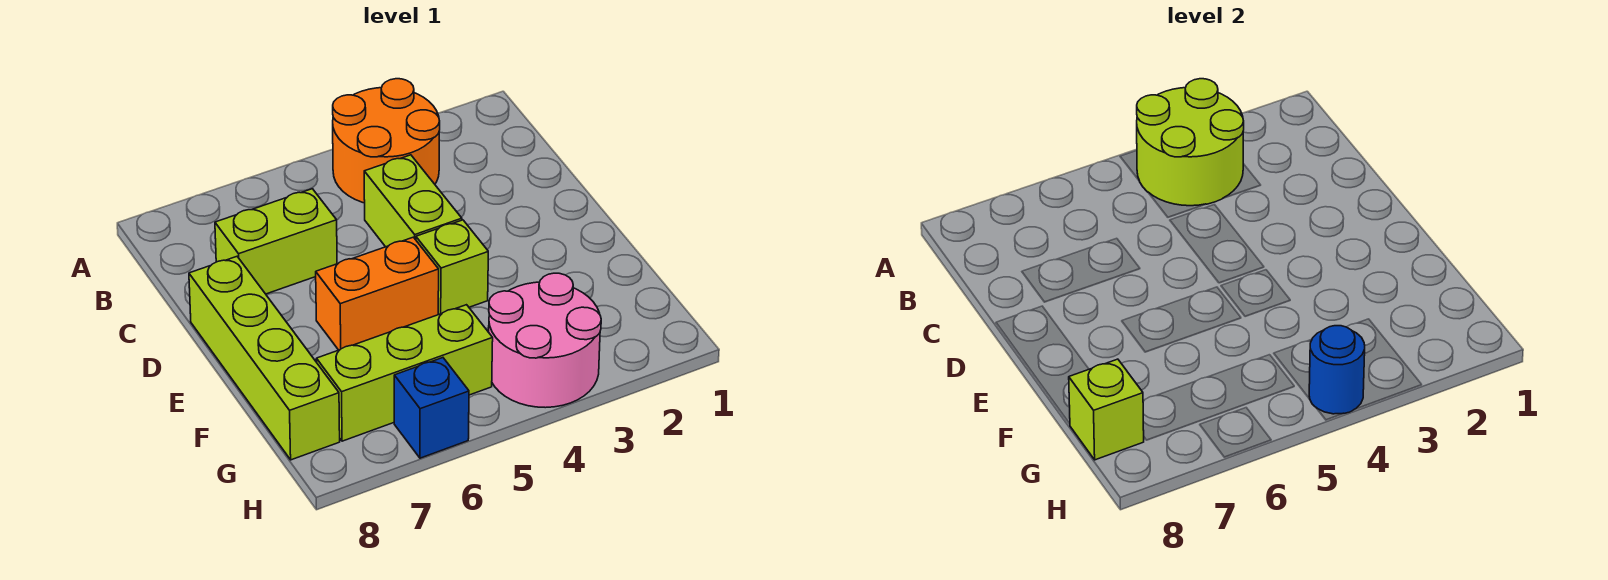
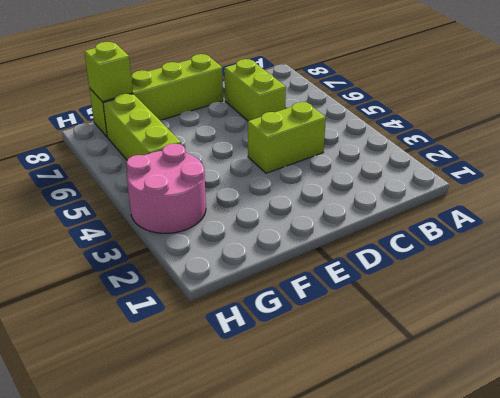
none -> orange round brick A3:B4 level 1
none -> lime brick E4 level 1
none -> orange brick E5:E6 level 1

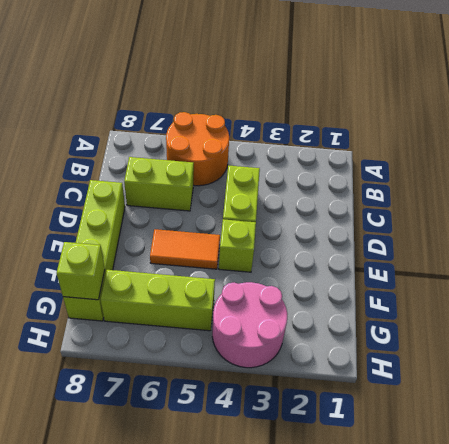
orange round brick A5:B6 level 1 -> orange round brick A3:B4 level 1
orange tile E5:E6 level 1 -> orange brick E5:E6 level 1
none -> blue brick H6 level 1
none -> lime round brick A3:B4 level 2
none -> blue round brick H4 level 2

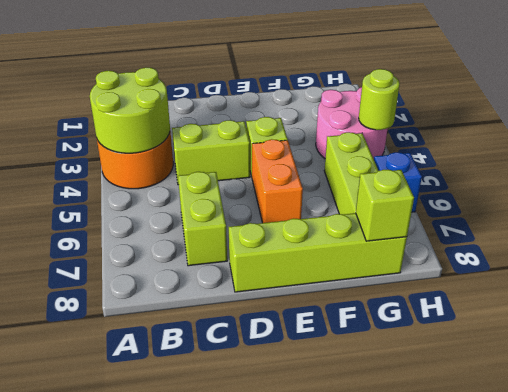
lime round brick H4 level 2 -> blue round brick H4 level 2

